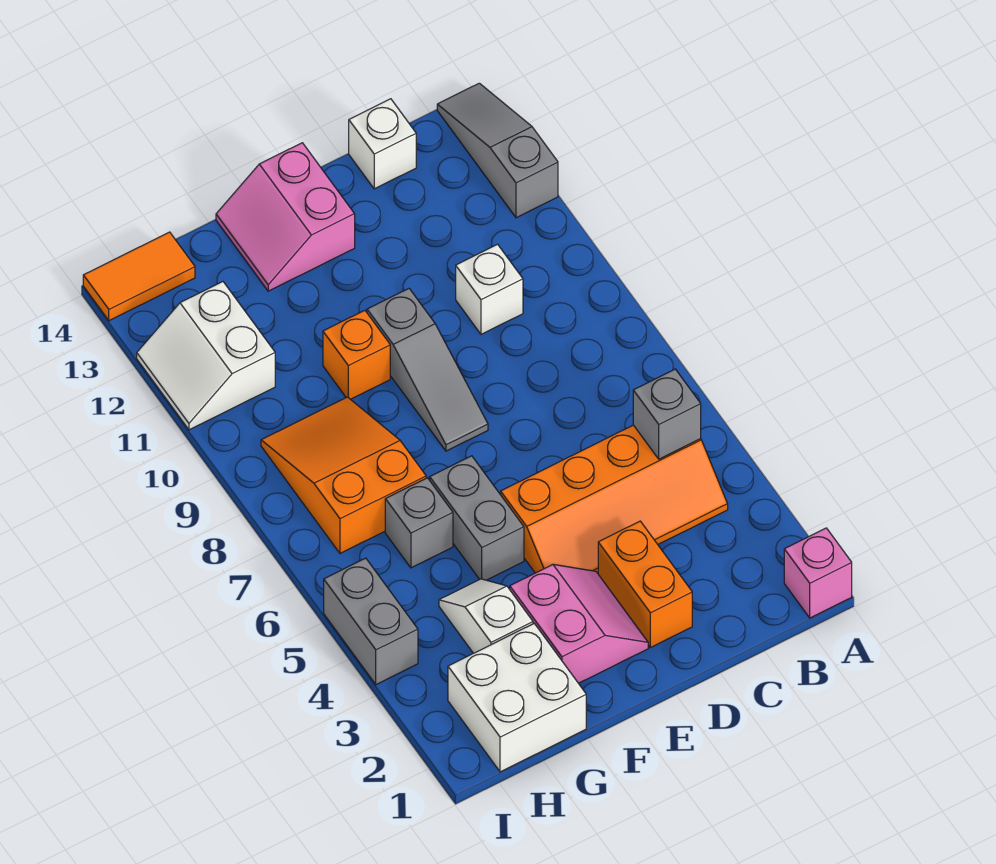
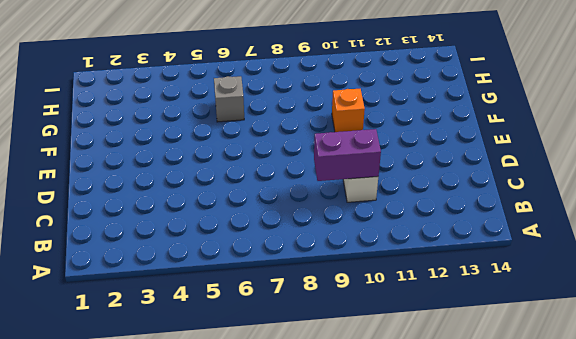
purple brick C9:C10 level 2 -> none
none -> pink brick A1 level 1
none -> grey slope A12:A14 level 1 top 12
none -> orange slope B4:E5 level 1 top 5

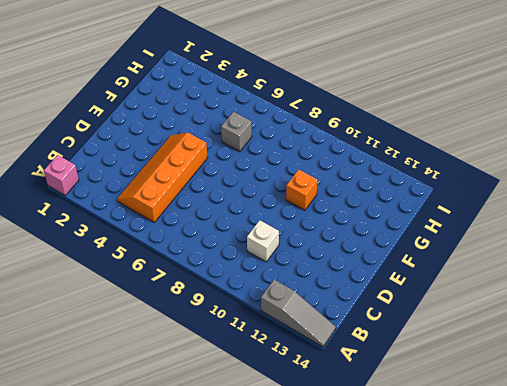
none -> white brick C14 level 1
none -> orange brick D2:D3 level 1
none -> pink slope E2:F3 level 1 top F

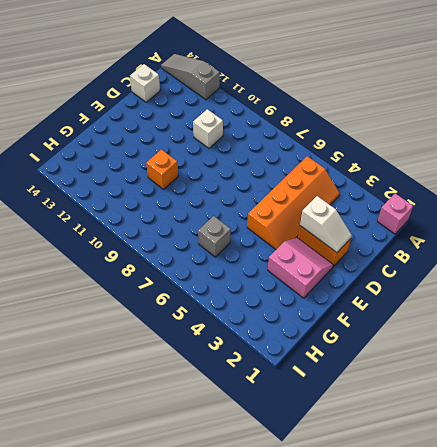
white slope D2:D3 level 2 top 3 -> white slope G3:G4 level 1 top 3
none -> grey slope E8:E10 level 1 top 10
none -> pink slope E13:F14 level 1 top E
none -> grey brick F5:F6 level 1

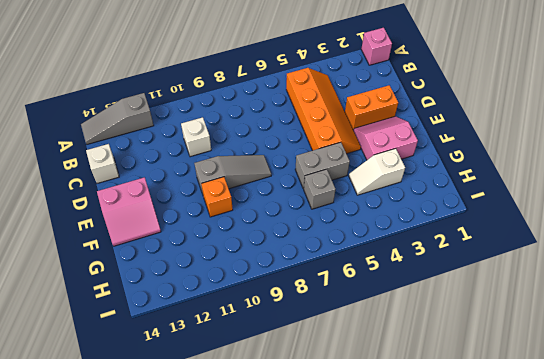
none -> white brick G1:H2 level 1
none -> orange slope G7:H9 level 1 top 7
none -> white slope H11:I12 level 1 top H

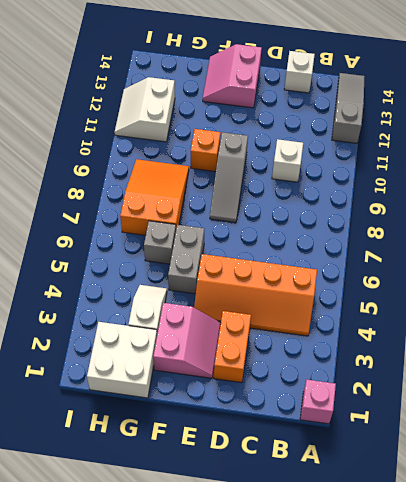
none -> orange tile H14:I14 level 1
none -> grey brick I4:I5 level 1
none -> grey brick B5 level 2

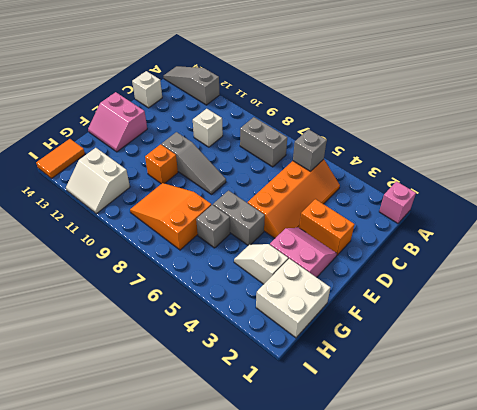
grey brick B7:B8 level 1 -> grey brick I4:I5 level 1

